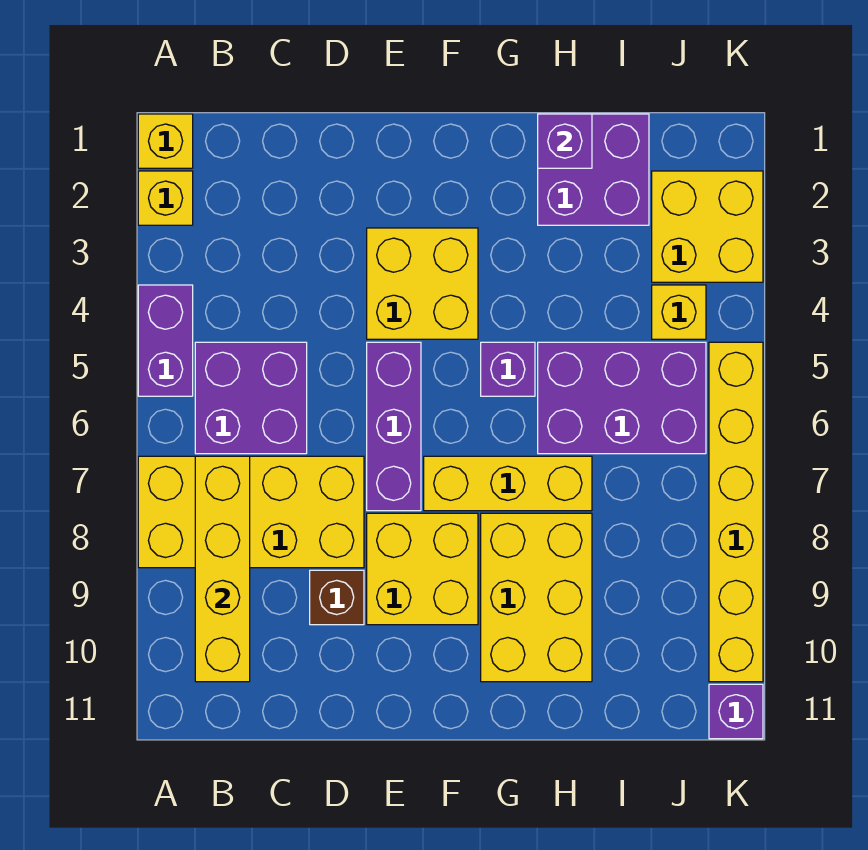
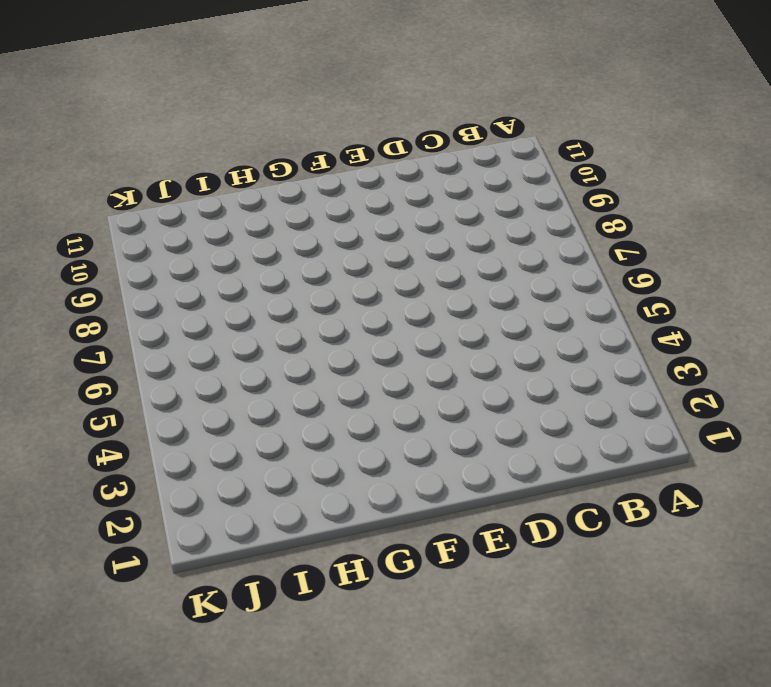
none -> yellow brick A1 level 1
none -> yellow brick A2 level 1
none -> purple brick A4:A5 level 1

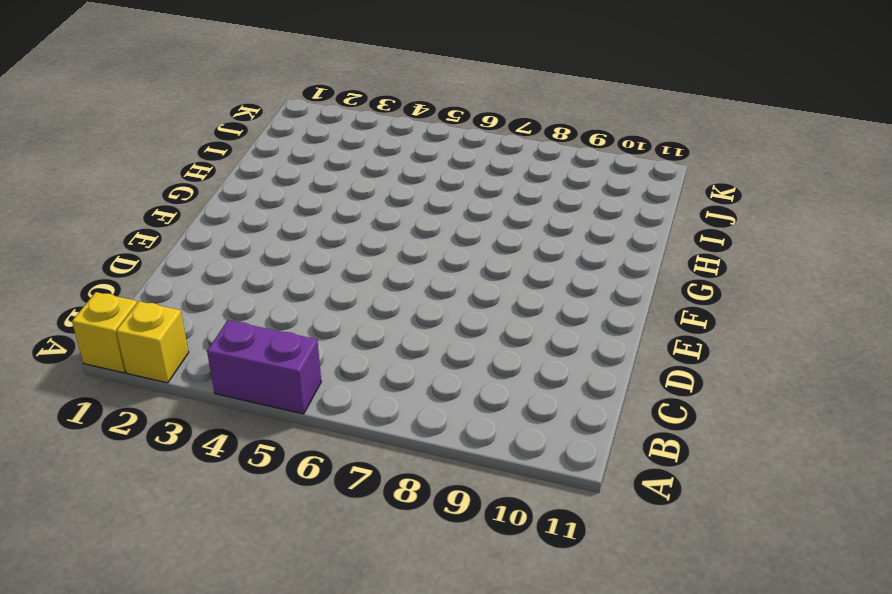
none -> yellow brick A7:D8 level 1
none -> purple brick B5:C6 level 1
none -> brown brick D9 level 1

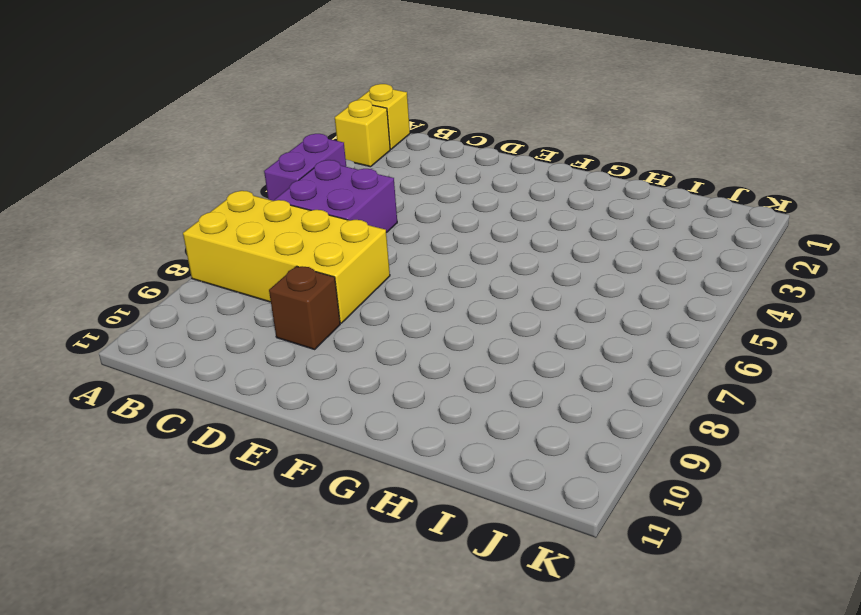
none -> yellow brick E3:F4 level 1
none -> purple brick E5:E7 level 1
none -> yellow brick E8:F9 level 1

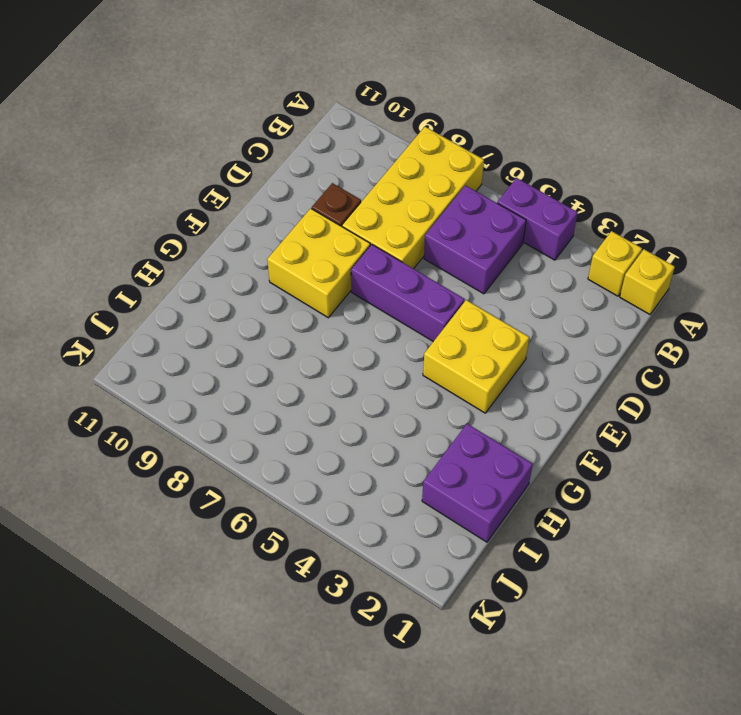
none -> yellow brick F7:H7 level 1
none -> purple brick G5 level 1
none -> yellow brick G8:H10 level 1

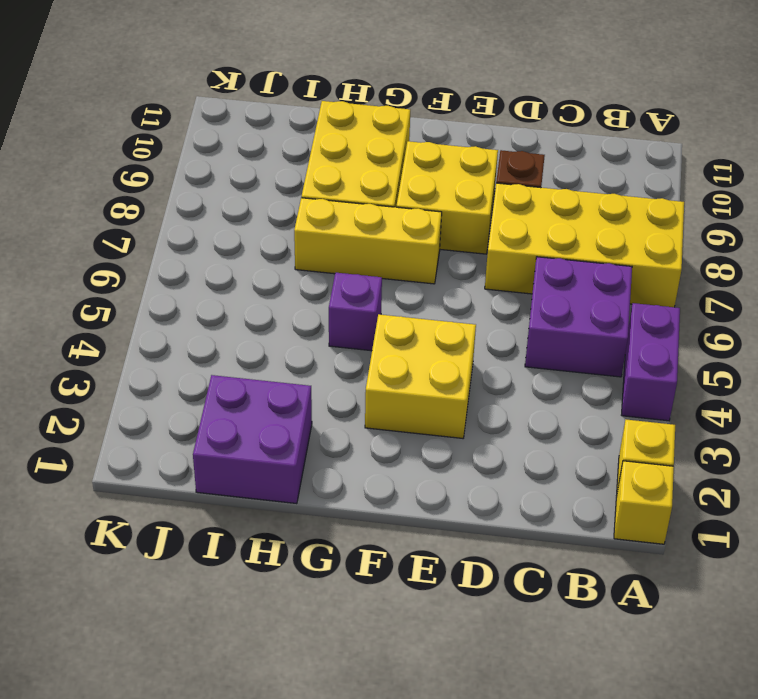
none -> purple brick E5:E7 level 1
none -> purple brick H5:J6 level 1
none -> yellow brick J2:K3 level 1

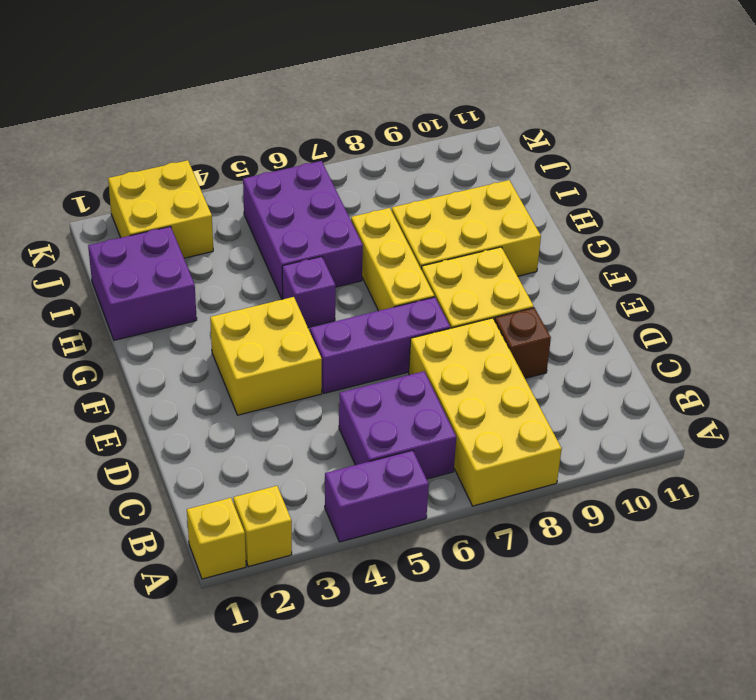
none -> yellow brick J4 level 1
none -> yellow brick K5:K10 level 1
none -> purple brick K11 level 1

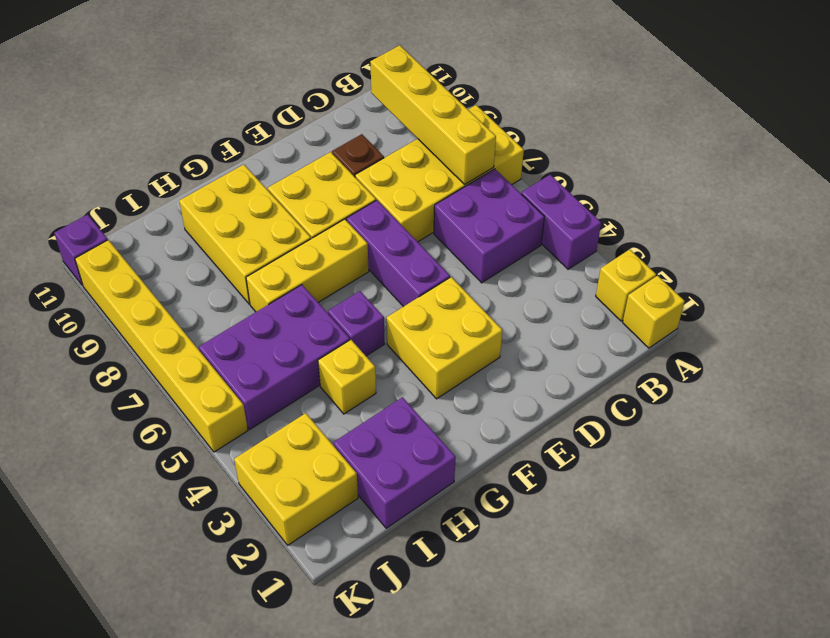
yellow brick H4 level 1 -> yellow brick J4 level 1
none -> purple brick H1 level 2

